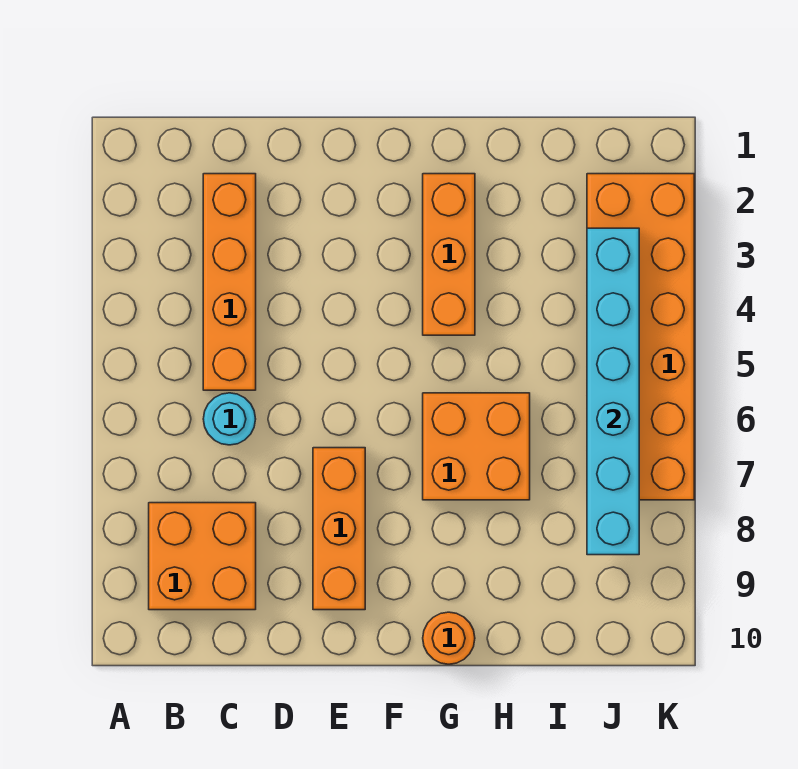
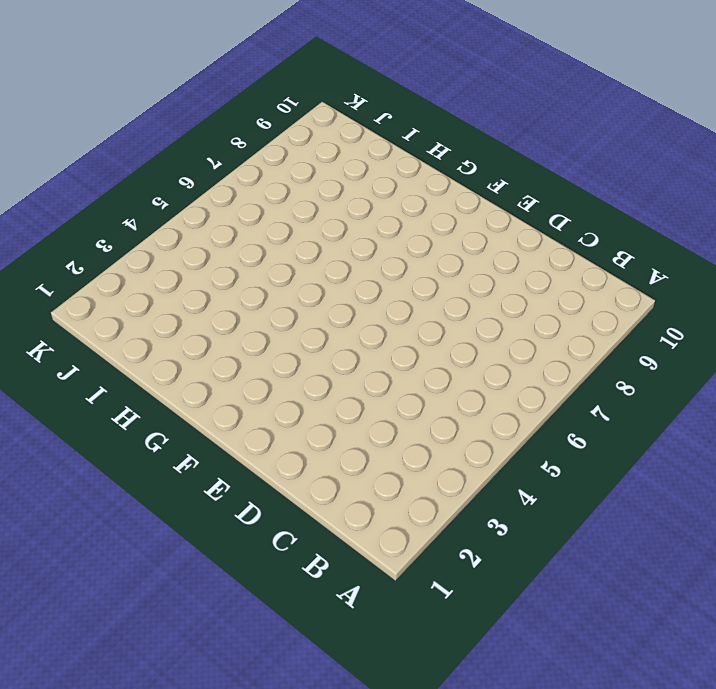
none -> orange brick B8:C9 level 1
none -> orange brick C2:C5 level 1

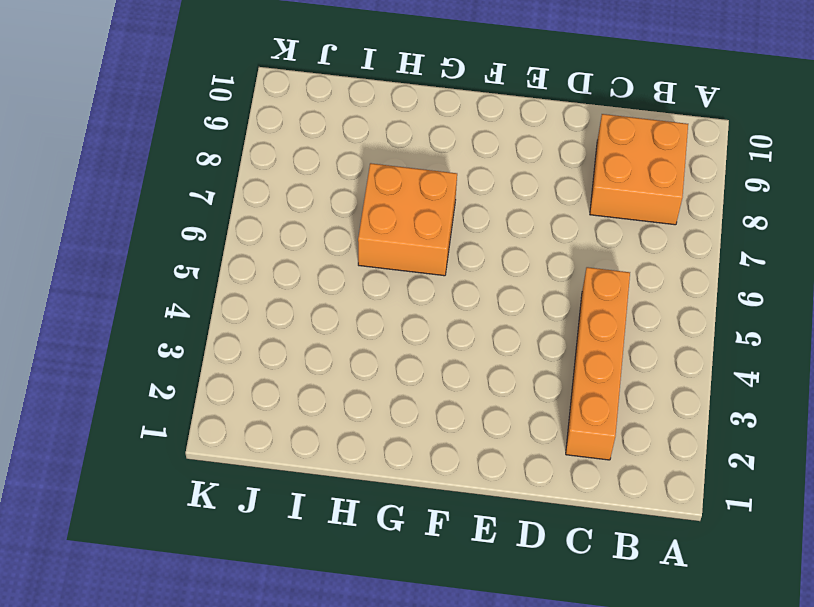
none -> cyan round brick C6 level 1
none -> orange brick E7:E9 level 1

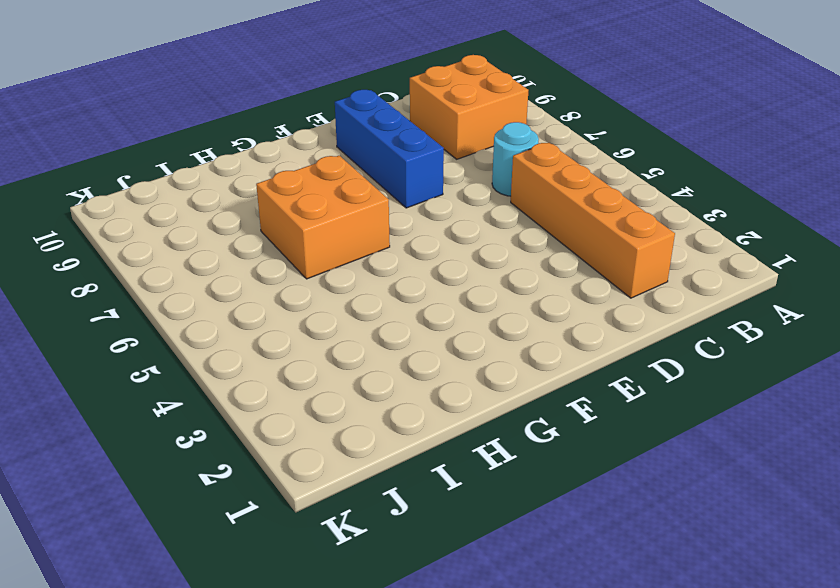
blue brick E7:E9 level 1 -> orange brick E7:E9 level 1
none -> orange brick G2:G4 level 1
none -> orange round brick G10 level 1

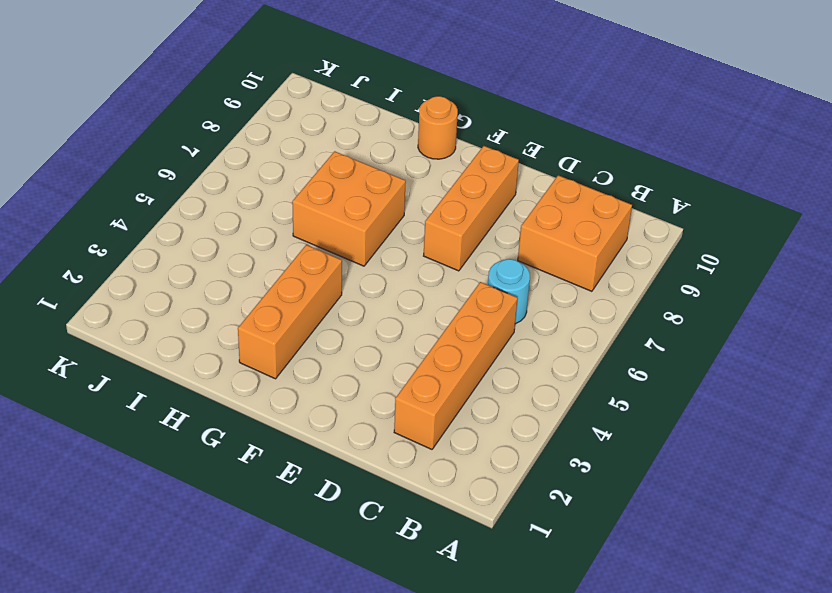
none -> orange brick J2:K7 level 1
none -> cyan brick J3:J8 level 2

